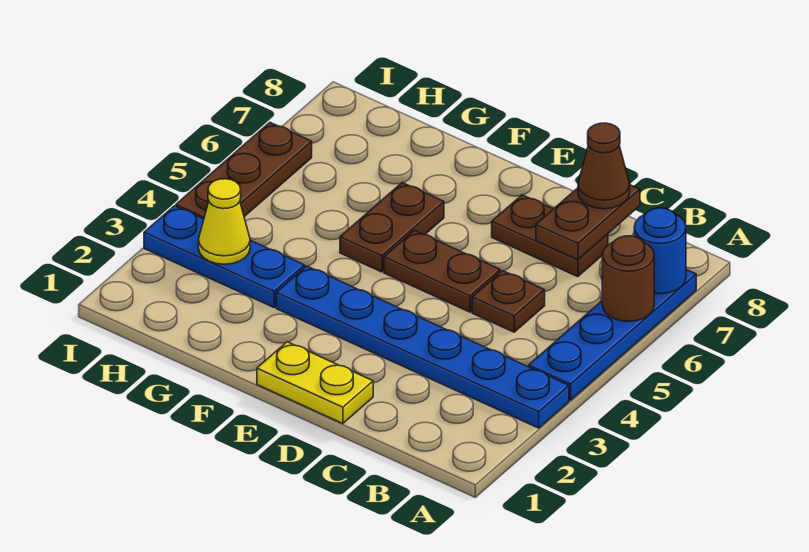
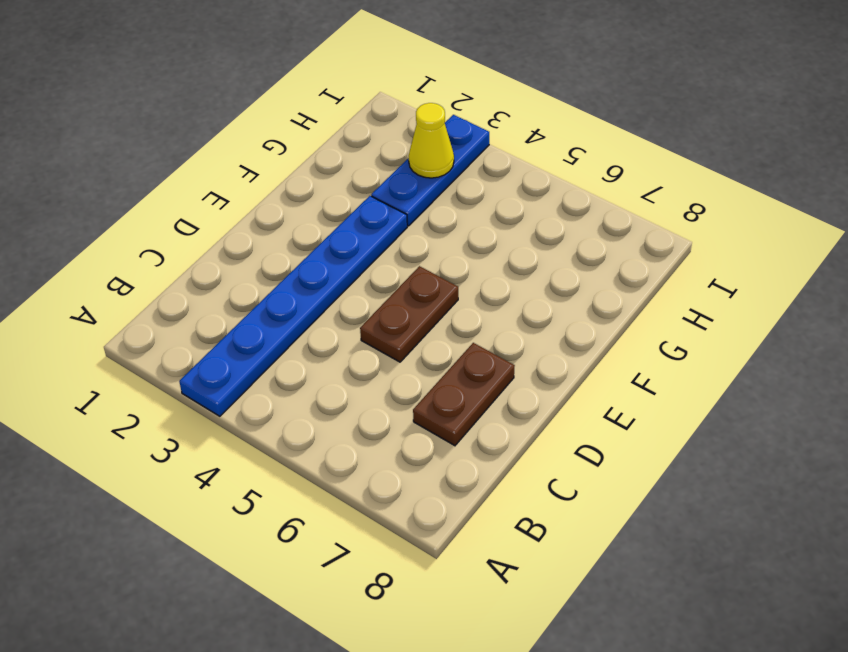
none -> blue plate A4:A7 level 1
none -> brown plate C5 level 1
none -> yellow plate D1:E1 level 1

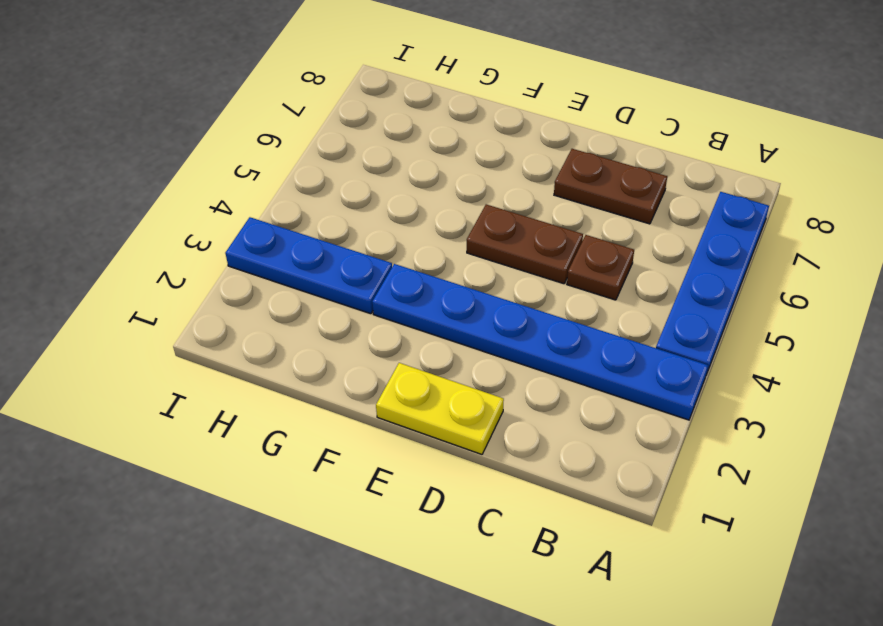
none -> brown plate F5:F6 level 1
none -> brown plate I4:I6 level 1
none -> brown round brick A6 level 2

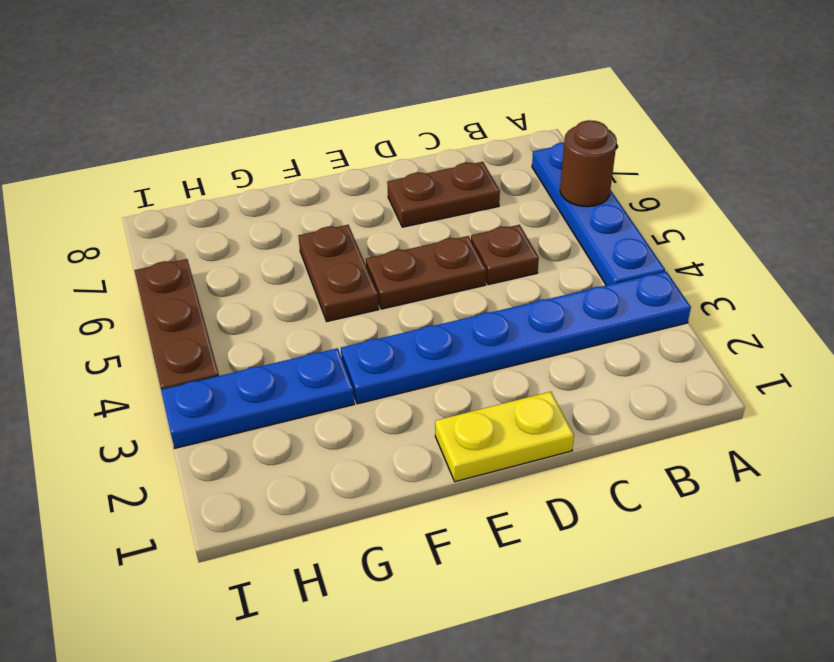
none -> blue round brick A7 level 2
none -> brown plate C7:C8 level 2
none -> yellow cone H3 level 2

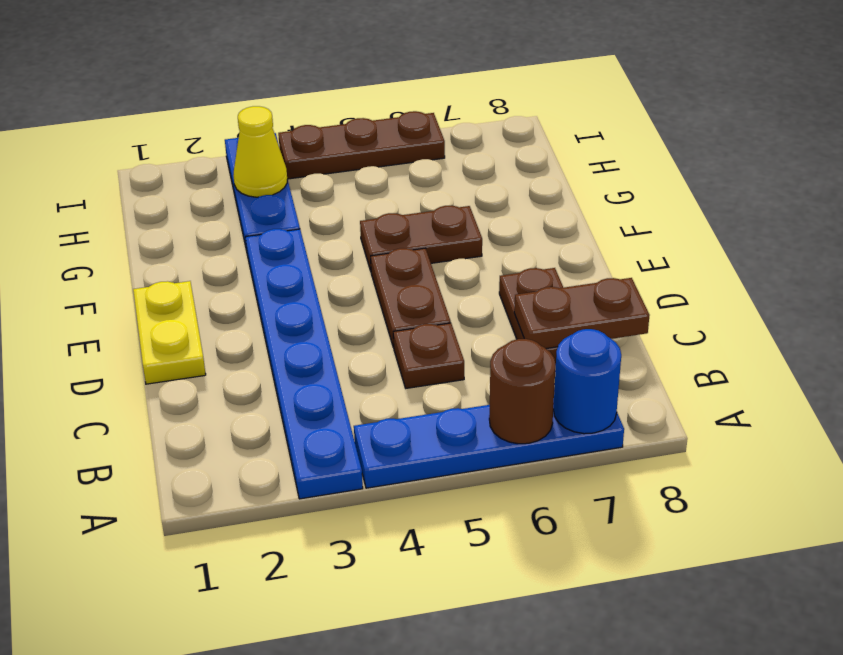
none -> brown cone C8 level 3

